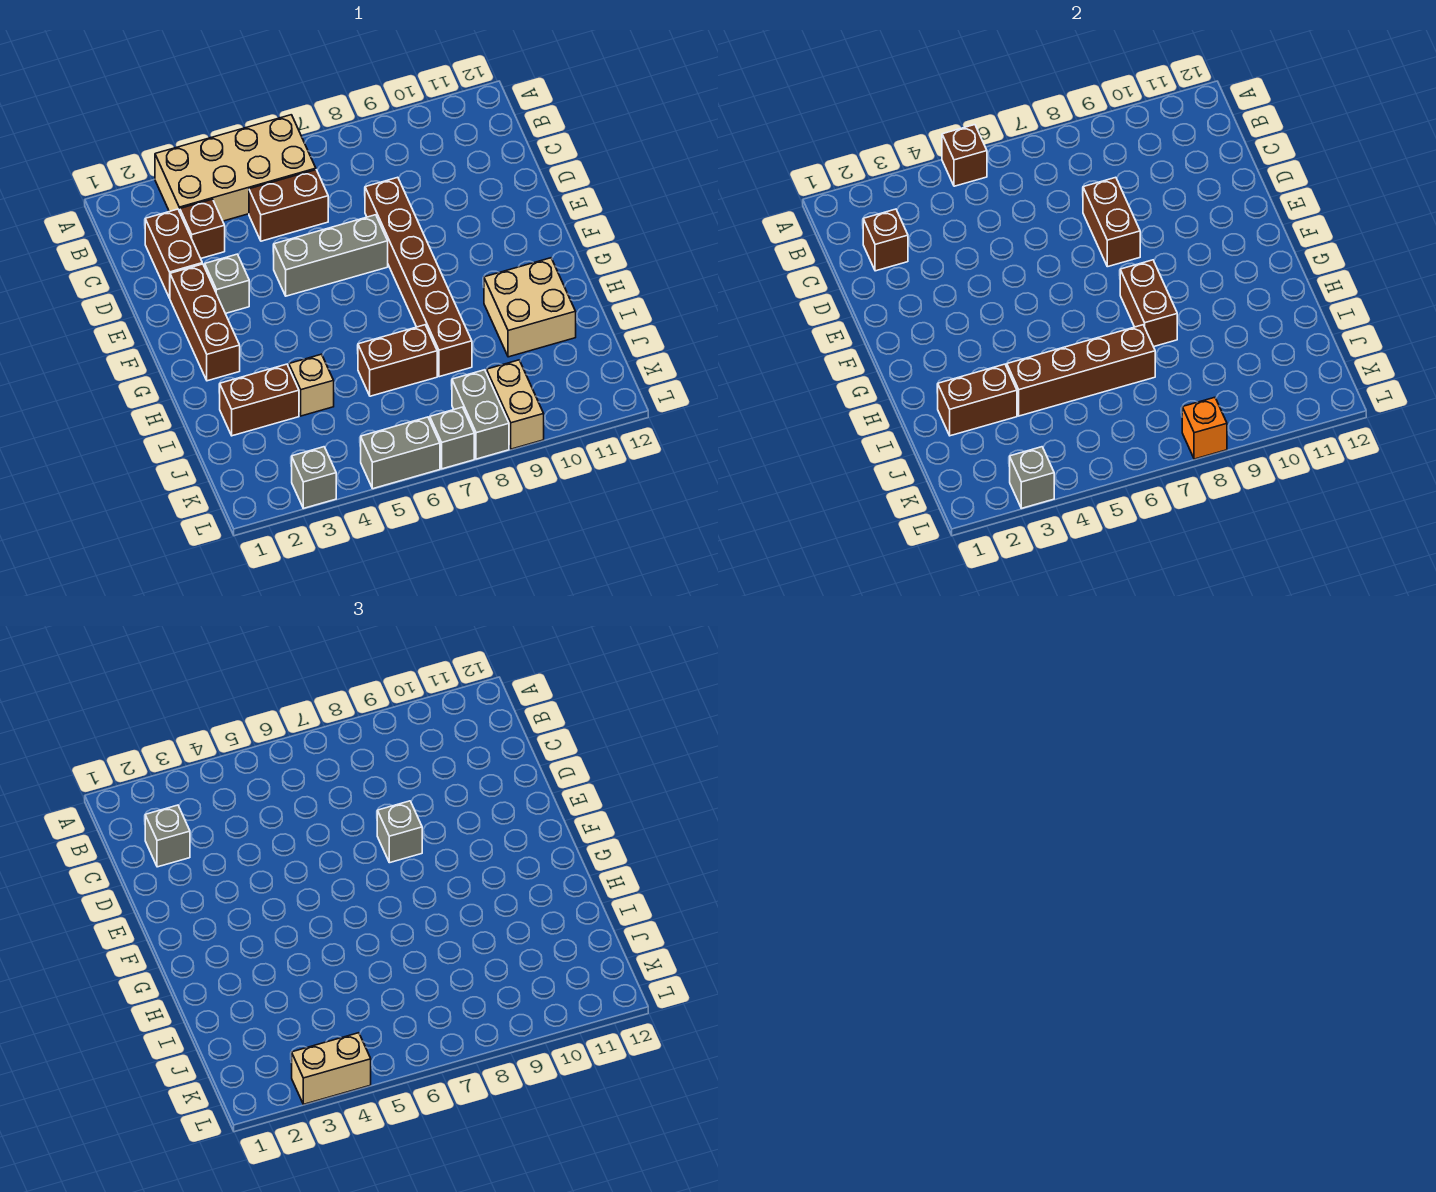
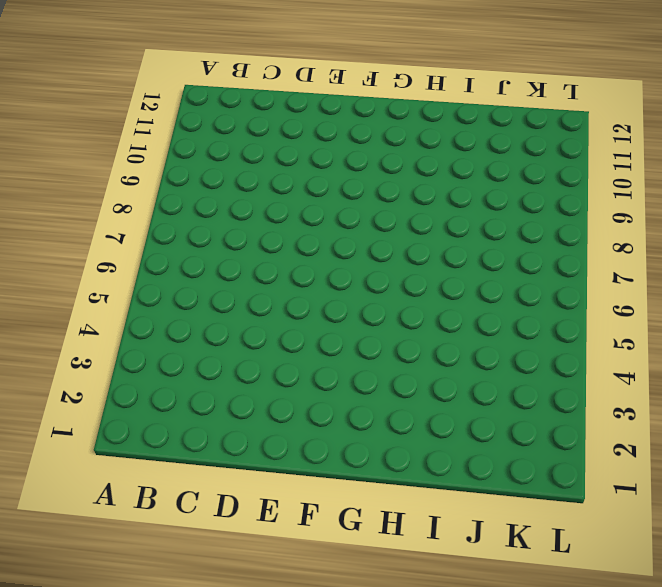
none -> tan brick A3:B6 level 1
none -> brown brick C2:D2 level 1
none -> brown brick C3 level 1

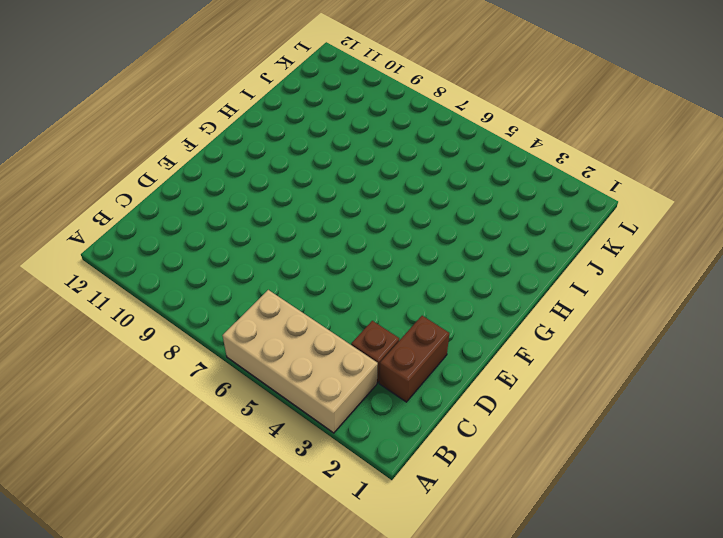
none -> brown brick C5:C6 level 1
none -> brown brick D8:I8 level 1
none -> brown brick E2:G2 level 1

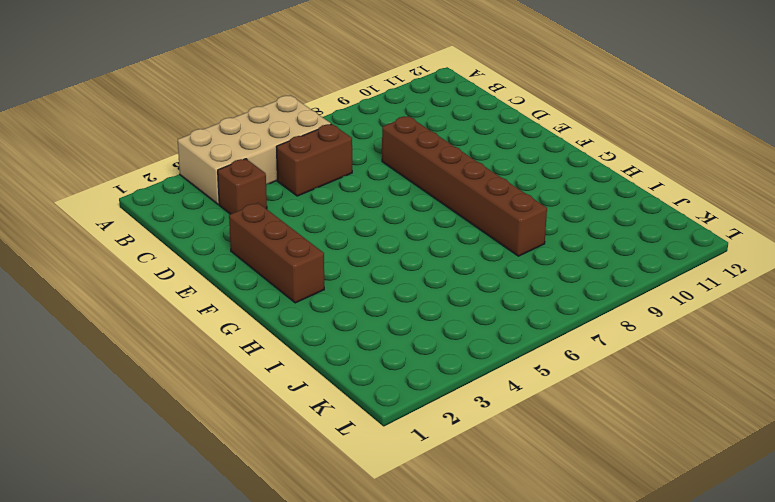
none -> brown brick C2:D2 level 1
none -> grey brick E3 level 1
none -> grey brick E5:E7 level 1

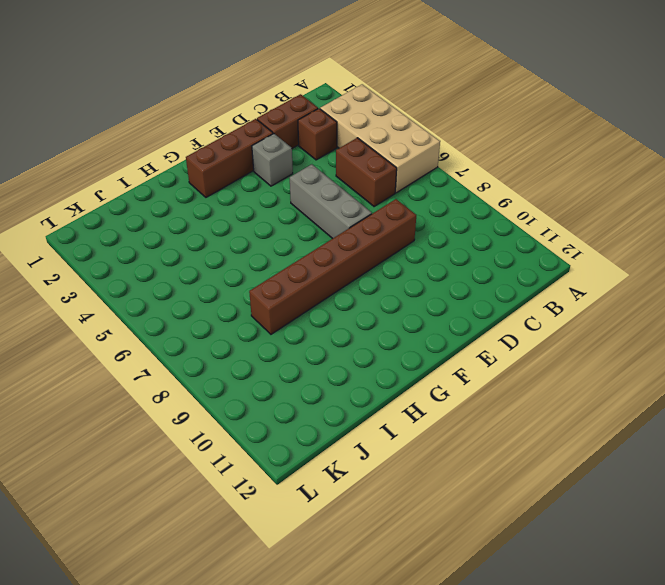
none -> tan brick H10:I11 level 1
none -> brown brick I2:I3 level 1
none -> tan brick I4 level 1

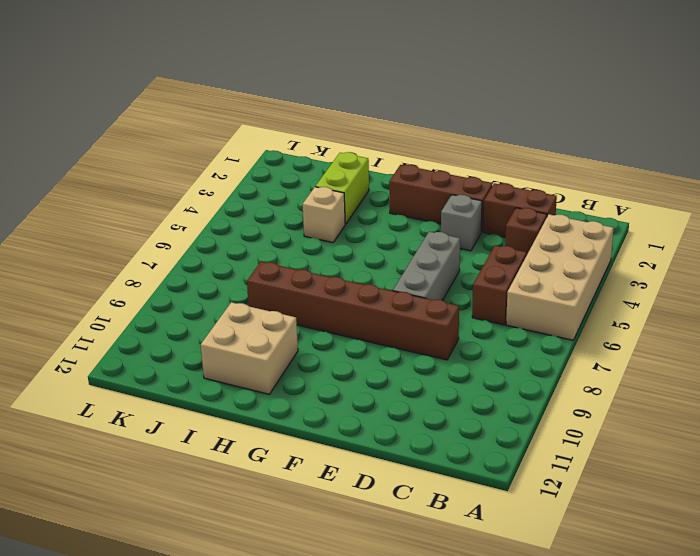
lime brick I2:I3 level 1 -> brown brick I2:I3 level 1
none -> brown brick I6:I7 level 1
none -> grey brick K8:L8 level 1
none -> tan brick K9:L9 level 1

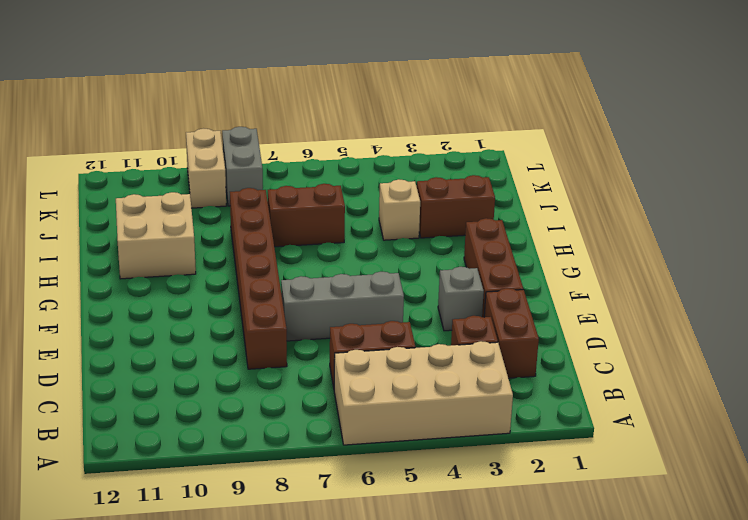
none -> grey brick L3 level 1
none -> grey brick L5:L6 level 1
none -> grey brick L7 level 1

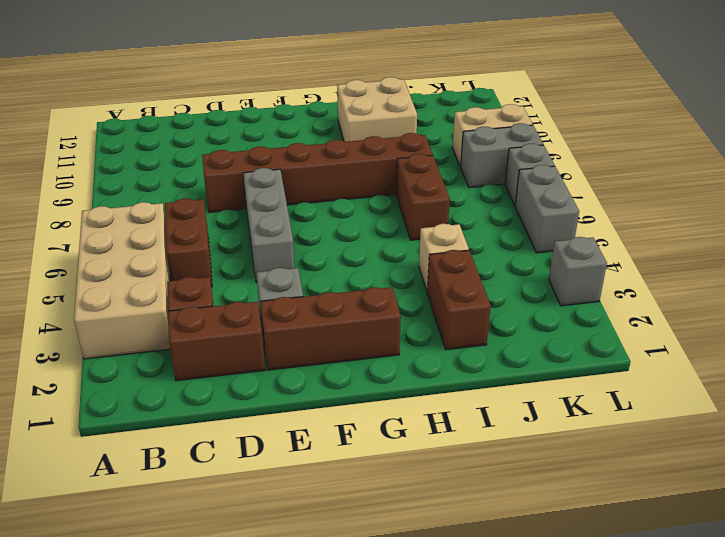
none -> brown brick A5 level 2
none -> brown brick C2 level 2
none -> brown brick D8:E8 level 2

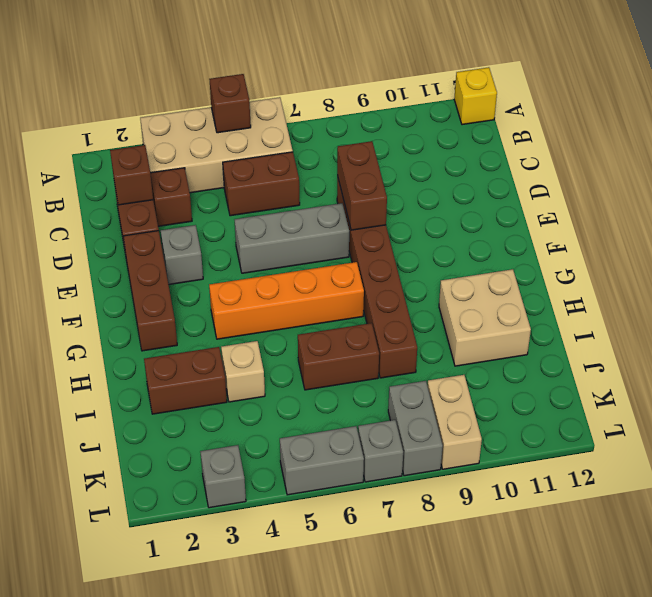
yellow brick A12 level 1 -> none
orange brick G4:G7 level 1 -> none
none -> brown brick G8:H8 level 2
none -> brown brick I2:I3 level 2
none -> brown brick I4:I7 level 2

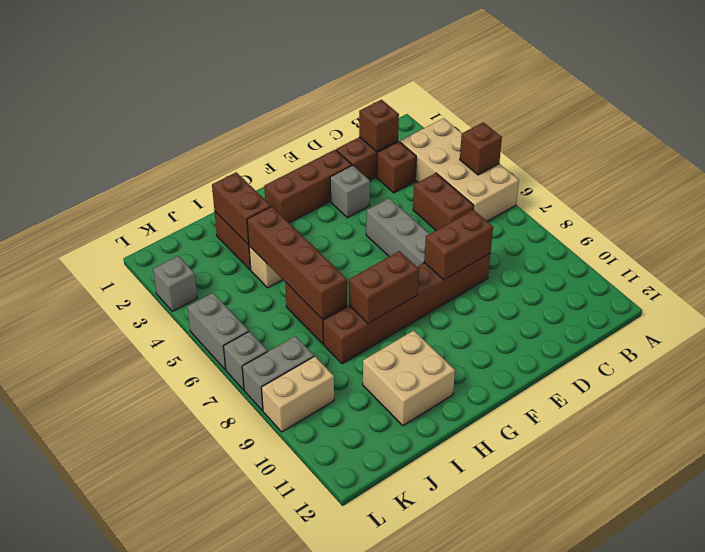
none -> grey brick L3 level 2
none -> orange brick L8 level 2
none -> grey brick C2 level 3

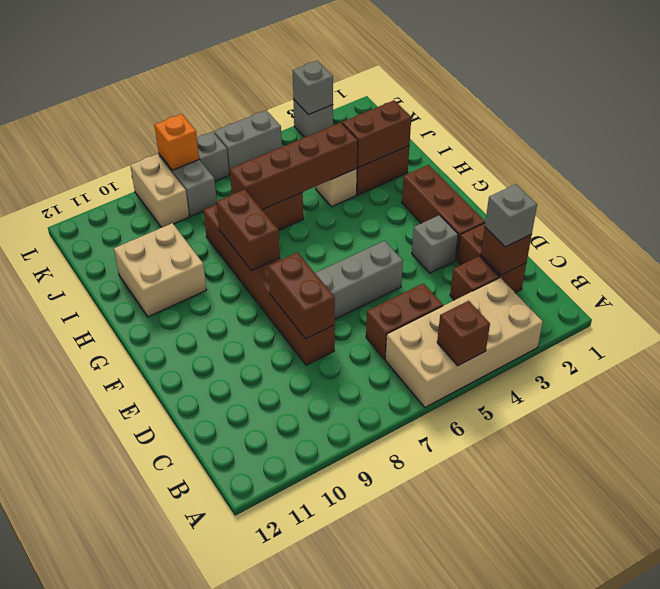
none -> grey brick E8 level 3
none -> tan brick L3:L4 level 3

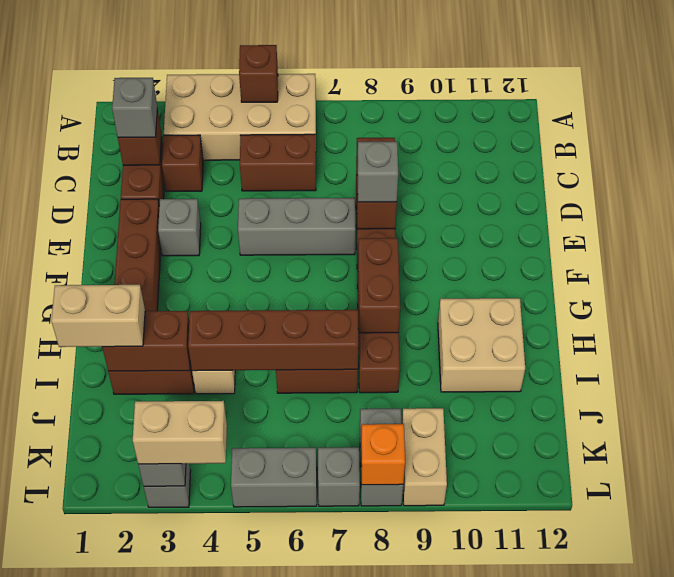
tan brick I1:I2 level 3 -> none

